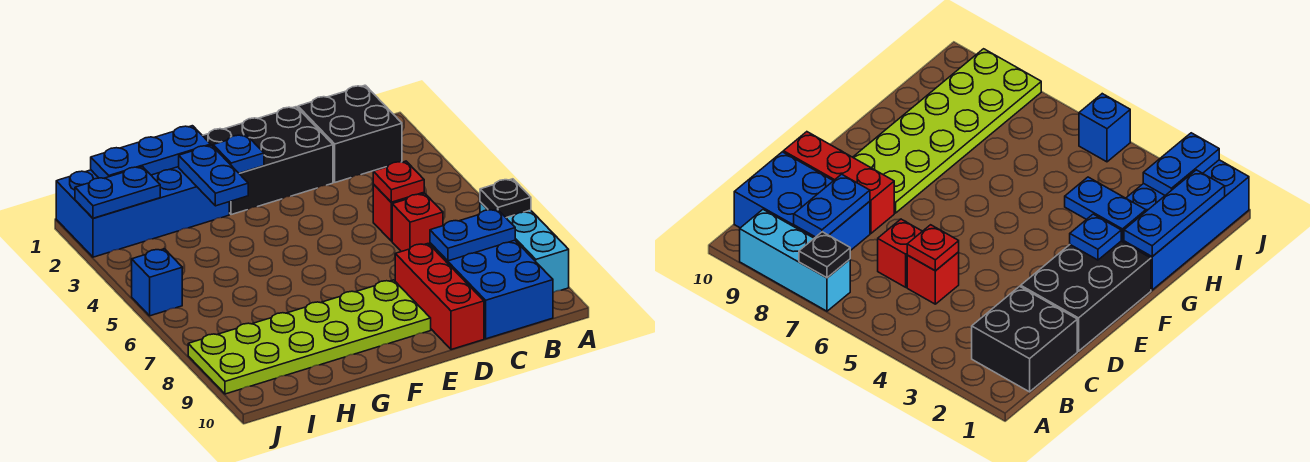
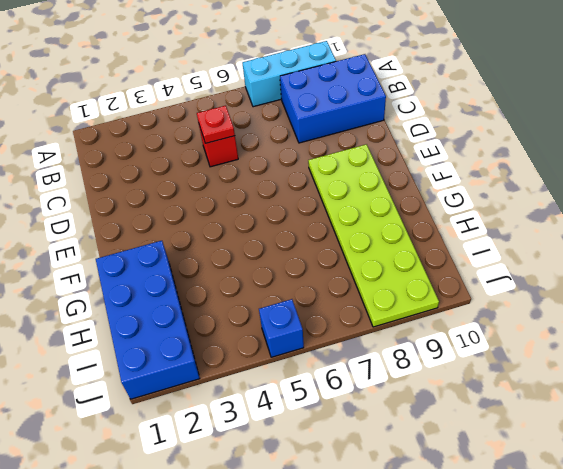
none -> black brick B1:C2 level 1
none -> red brick C6 level 1
none -> black brick D1:F2 level 1

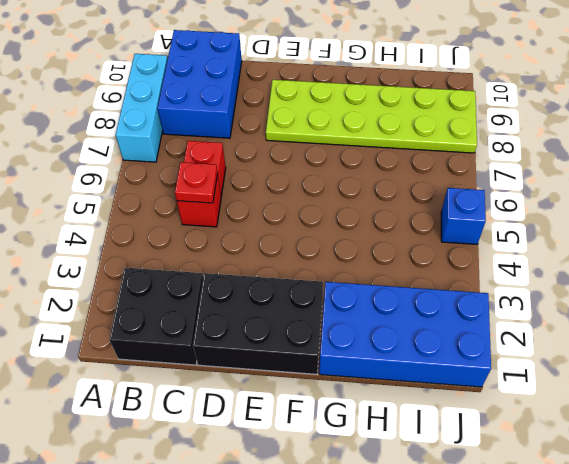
none -> red brick D8:D10 level 1
none -> black plate A7 level 2
none -> blue plate B8:C8 level 2

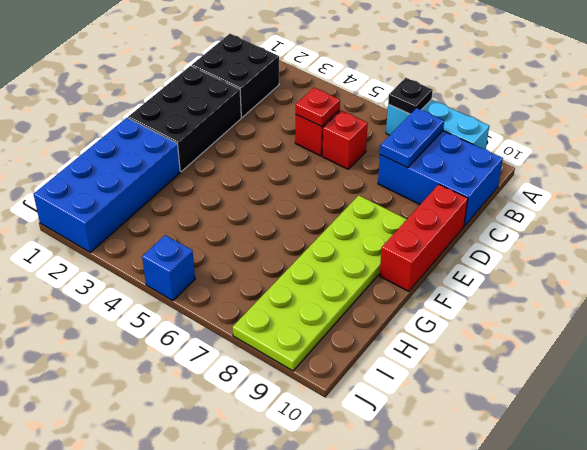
red brick D10:F10 level 1 -> red brick D8:D10 level 1
none -> blue plate F2 level 2
none -> blue plate G1:I1 level 2
none -> blue plate G2:G3 level 2

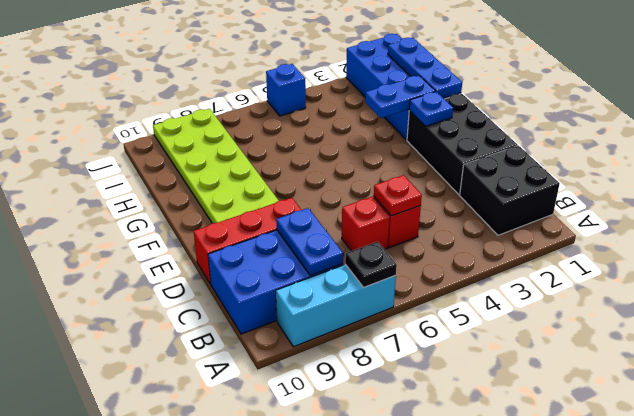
none -> blue plate I2:J2 level 2

